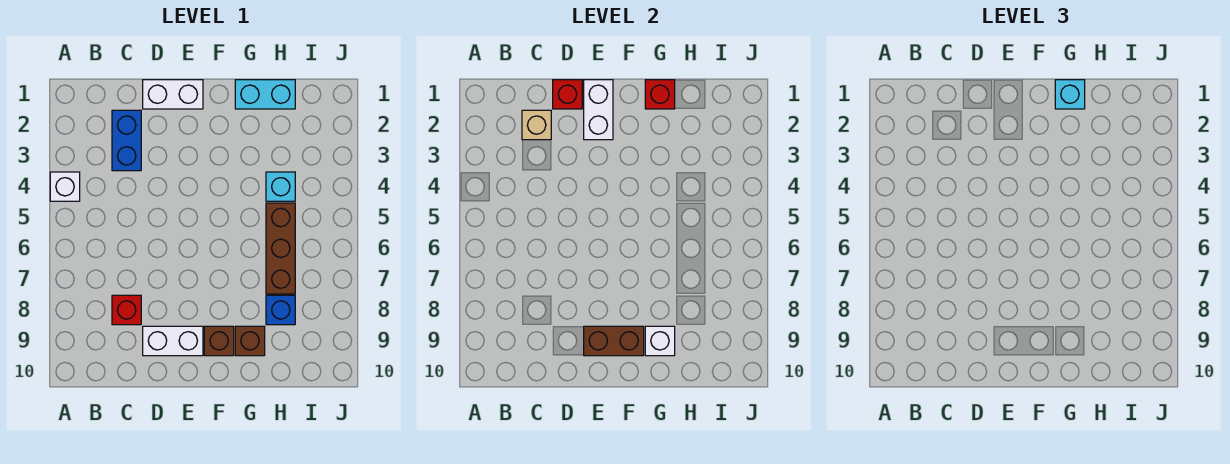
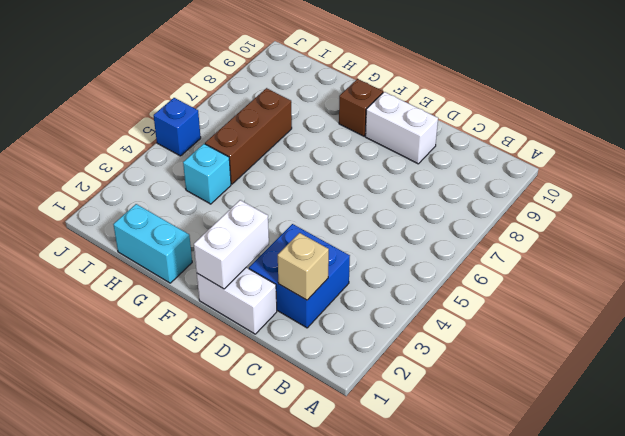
blue brick C2:D3 level 1 -> blue brick C2:C3 level 1
blue brick J5 level 1 -> blue brick H8 level 1
none -> white brick A4 level 1
none -> red brick C8 level 1
none -> brown brick G9 level 1

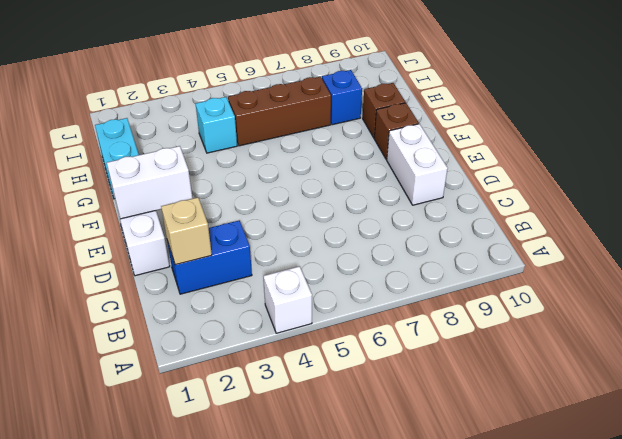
none -> red brick C8 level 1
none -> red brick D1 level 2
none -> brown brick E9:F9 level 2

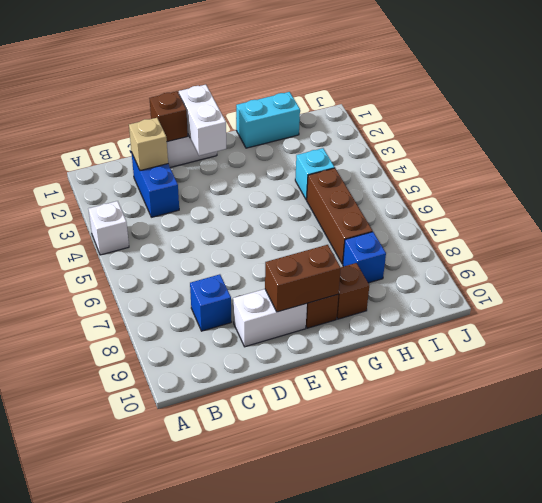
blue brick C8 level 1 -> red brick C8 level 1
brown brick D1 level 2 -> red brick D1 level 2
none -> red brick G1 level 2
none -> white brick G9 level 2
none -> cyan brick G1 level 3

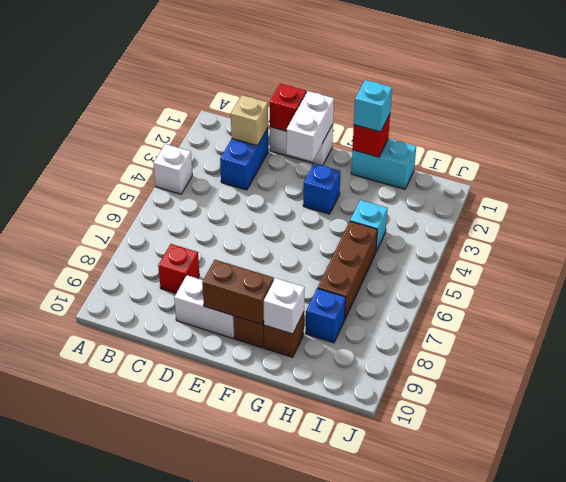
blue brick F3 level 1 -> none

